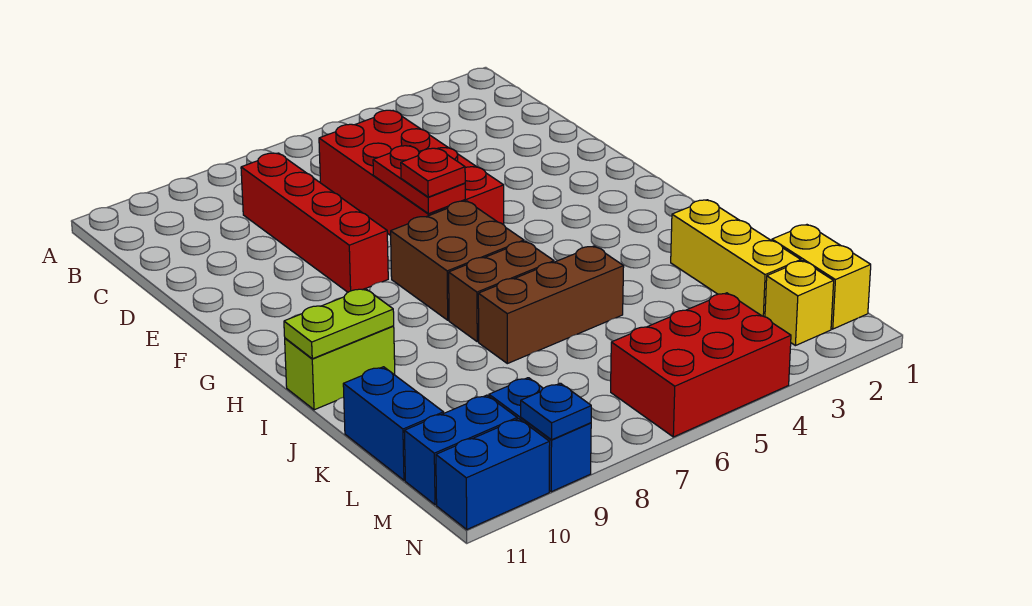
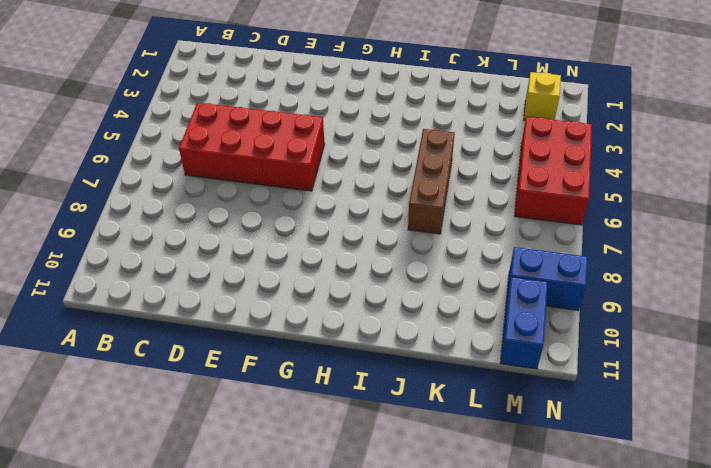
none -> red brick C8:F8 level 1
none -> brown brick G6:H7 level 1
none -> brown brick I6:I7 level 1

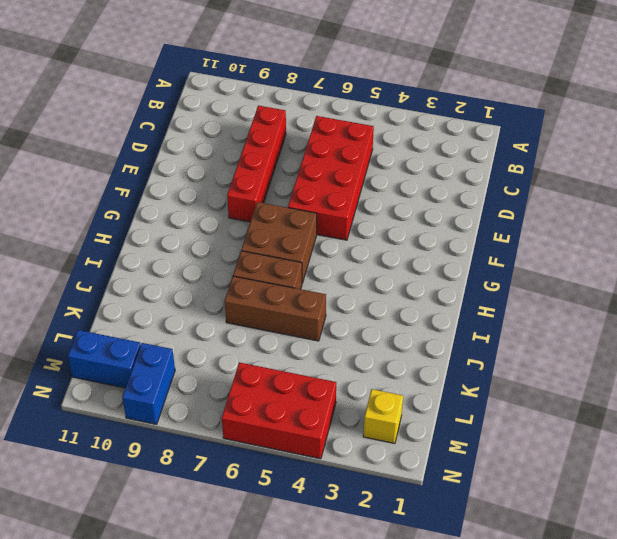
none -> lime brick I10:I11 level 1
none -> yellow brick J2:L2 level 1
none -> blue brick K11:L11 level 1

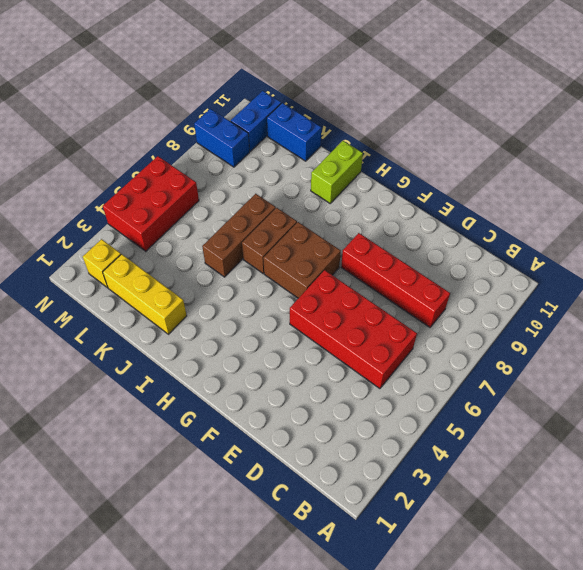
none -> yellow brick L1:M1 level 1
none -> blue brick N10:N11 level 1
none -> red plate E6:F6 level 2

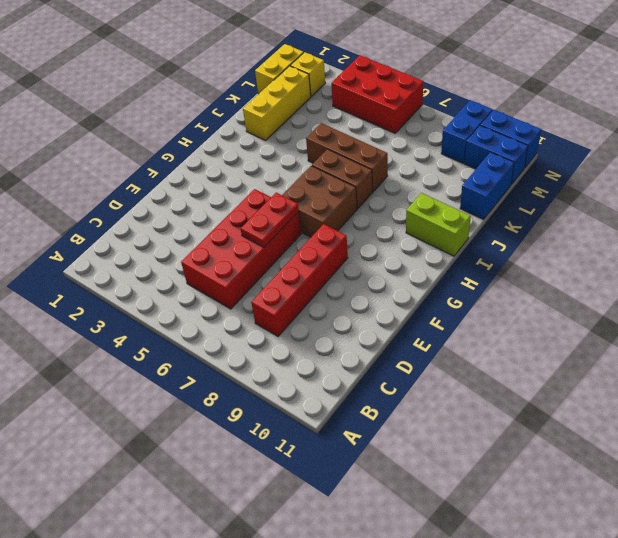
none -> lime plate I10:I11 level 2
none -> blue plate N9 level 2
none -> red plate F6 level 3

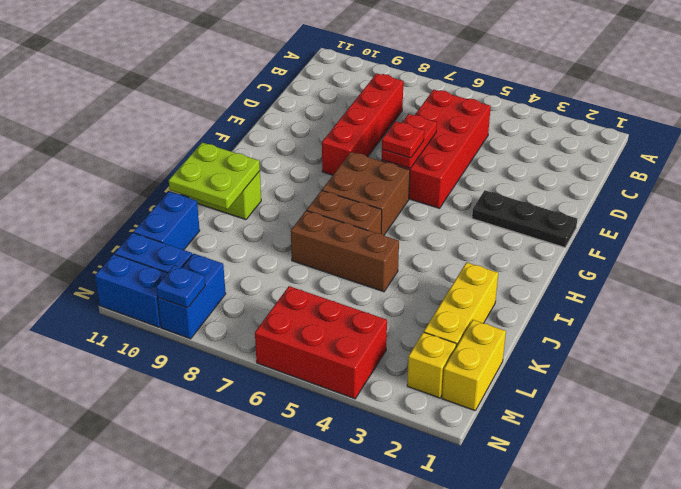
black plate F1:F3 level 1 -> none
lime plate I10:J11 level 2 -> lime plate I10:I11 level 2

